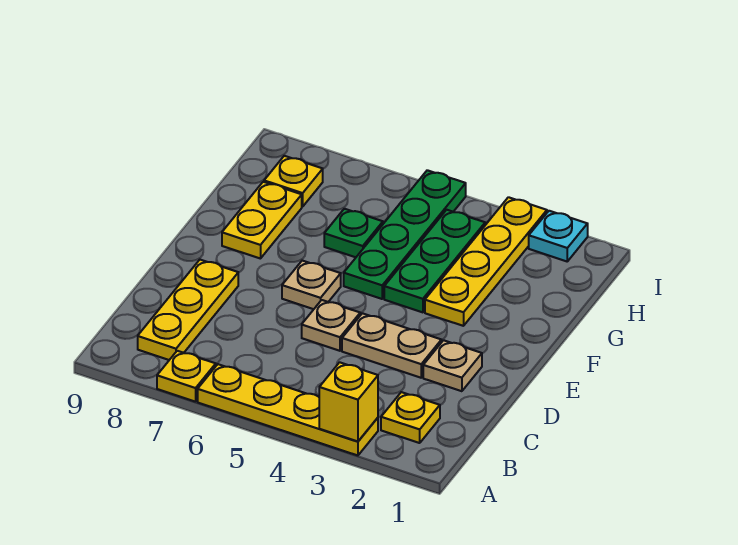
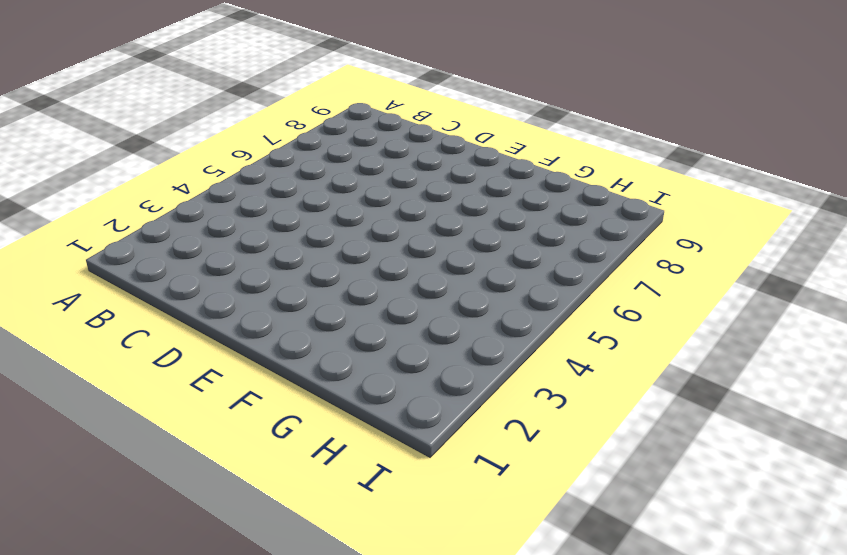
none -> yellow plate A3:A6 level 1
none -> yellow plate A7 level 1
none -> yellow plate B2 level 1

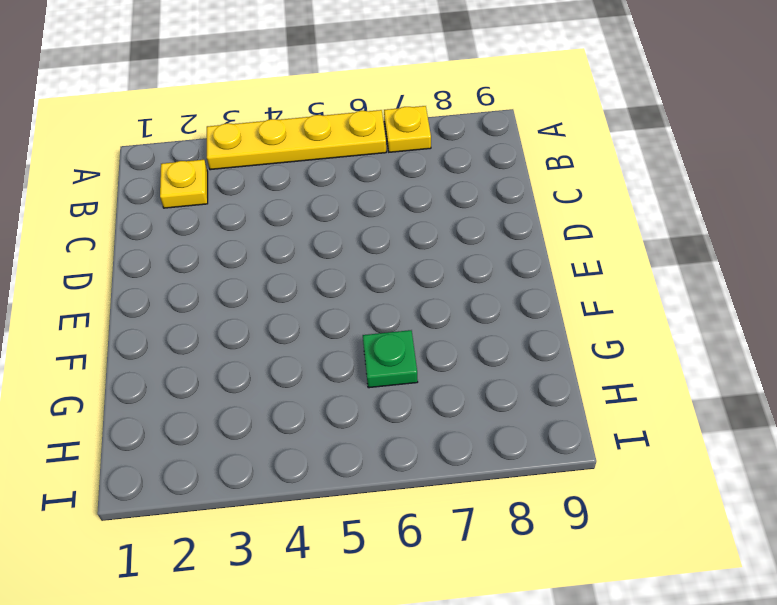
none -> yellow plate B8:D8 level 1
none -> tan plate D2 level 1
none -> tan plate D3:D4 level 1

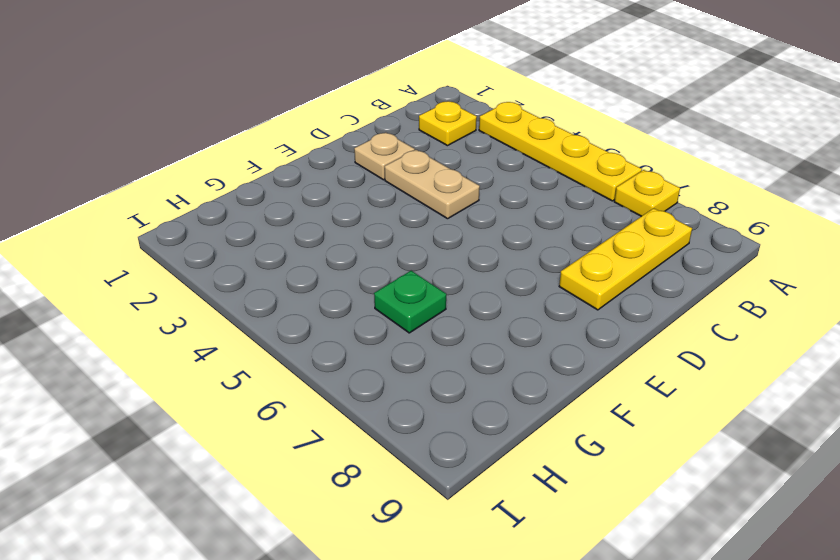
none -> tan plate D5 level 1
none -> tan plate E6 level 1
none -> yellow plate F3:I3 level 1

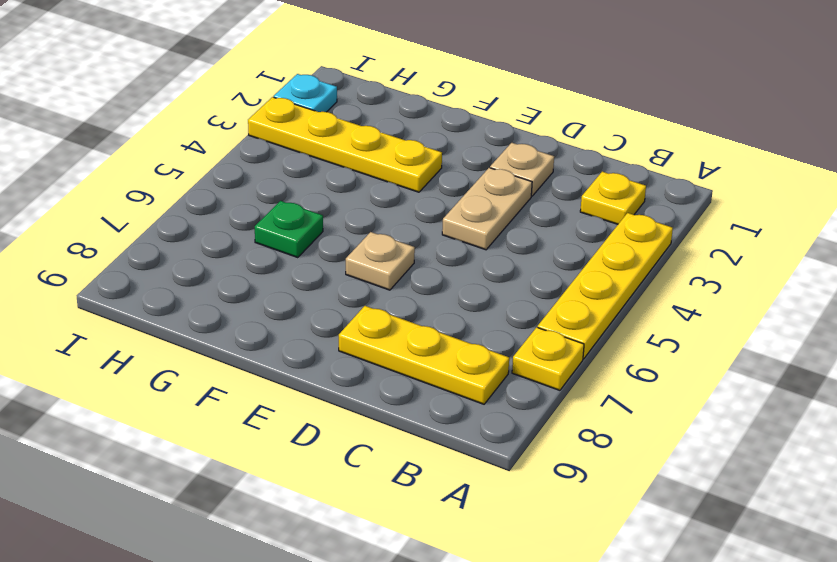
none -> tan plate D5 level 1
none -> green plate F4:H4 level 1
none -> green plate F5:I5 level 1

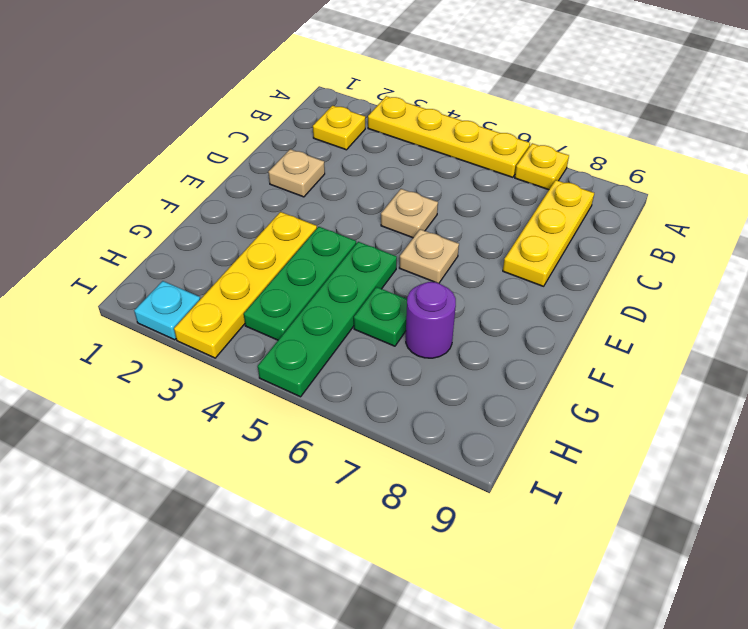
purple round brick G7 level 1 -> none
none -> tan plate D3:D4 level 1
none -> yellow plate F8:G8 level 1
none -> yellow plate H8 level 1

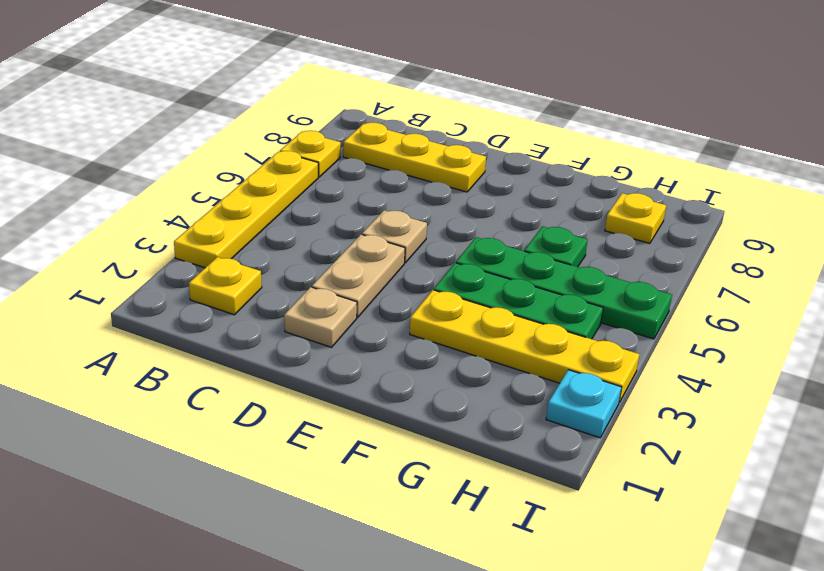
none -> tan plate E6 level 1
none -> yellow plate F8:G8 level 1
none -> yellow brick A3 level 2

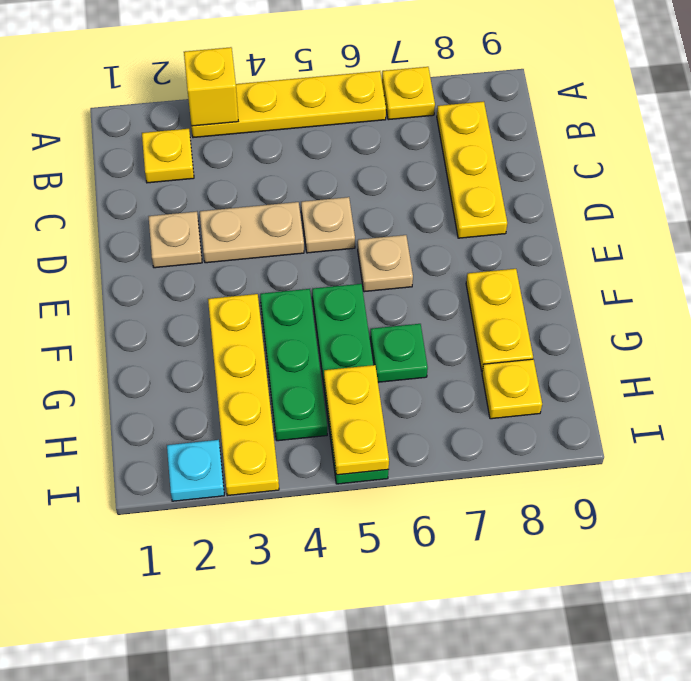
yellow plate H5:I5 level 2 -> none

